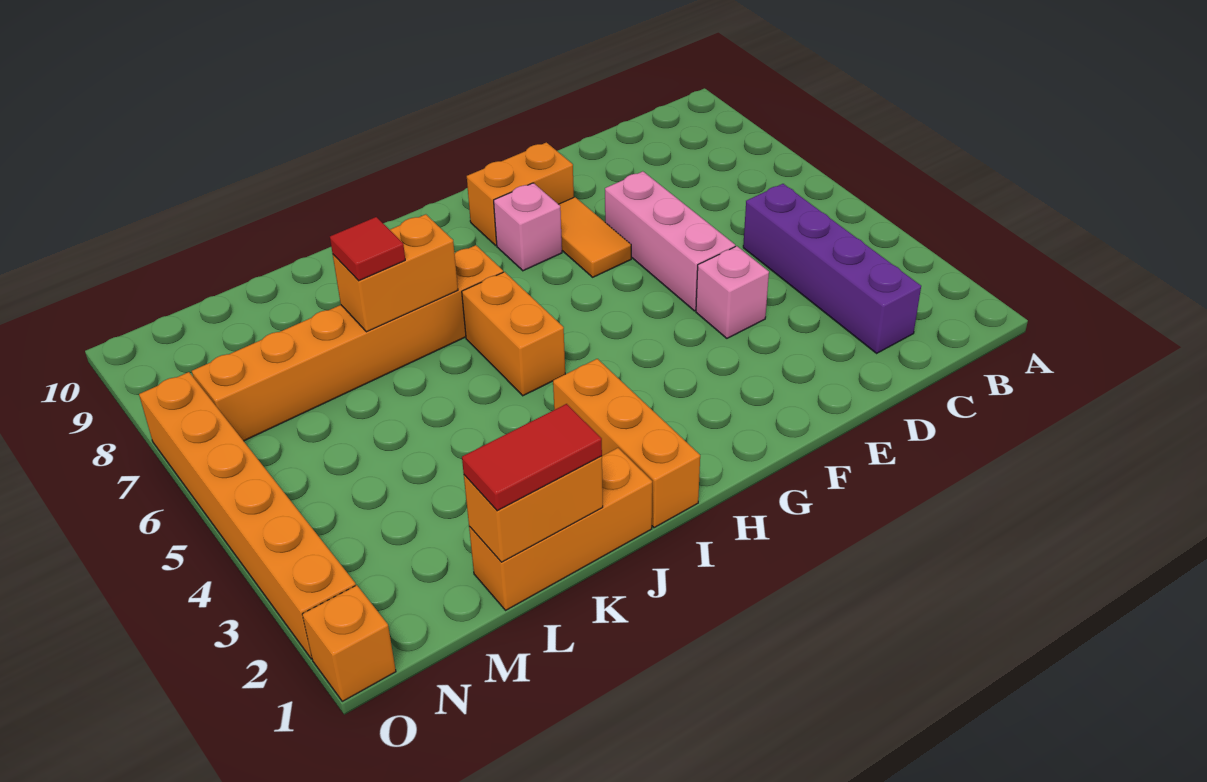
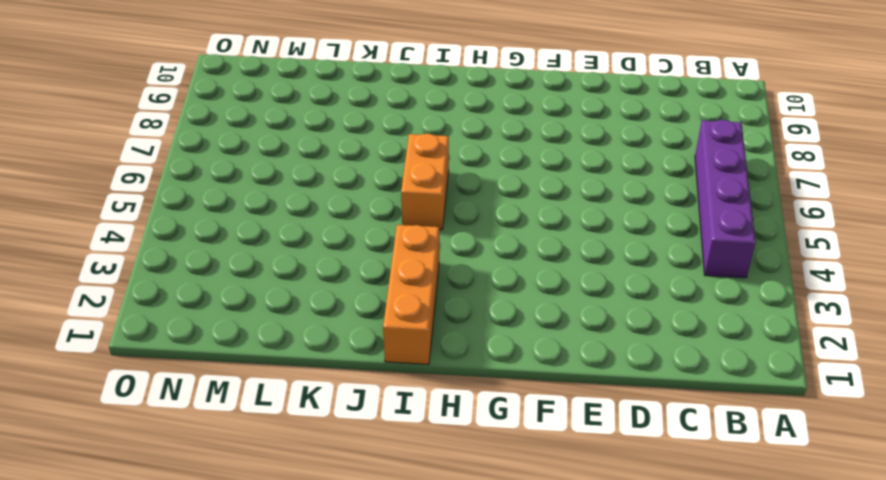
purple brick B4:B7 level 1 -> purple brick C2:C5 level 1
none -> pink brick E4 level 1
none -> pink brick E5:E7 level 1
none -> orange tile F7:F8 level 1

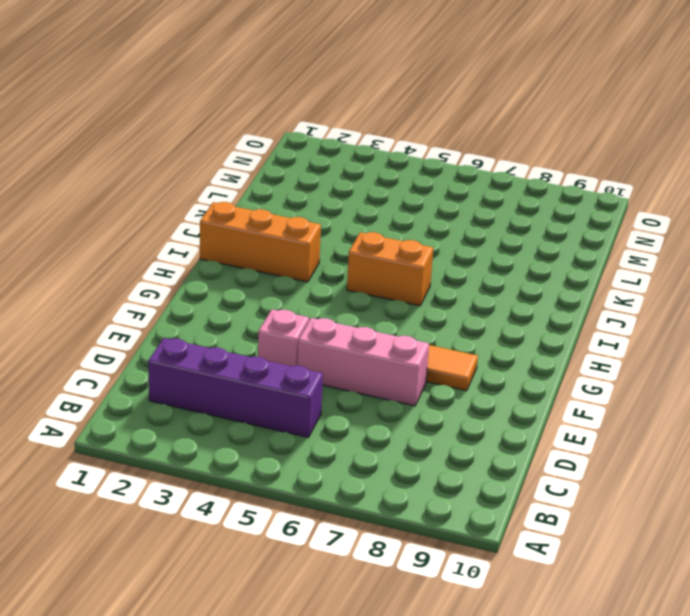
none -> orange brick F9:G9 level 1
none -> pink brick G8 level 1
none -> orange brick I7:N7 level 1

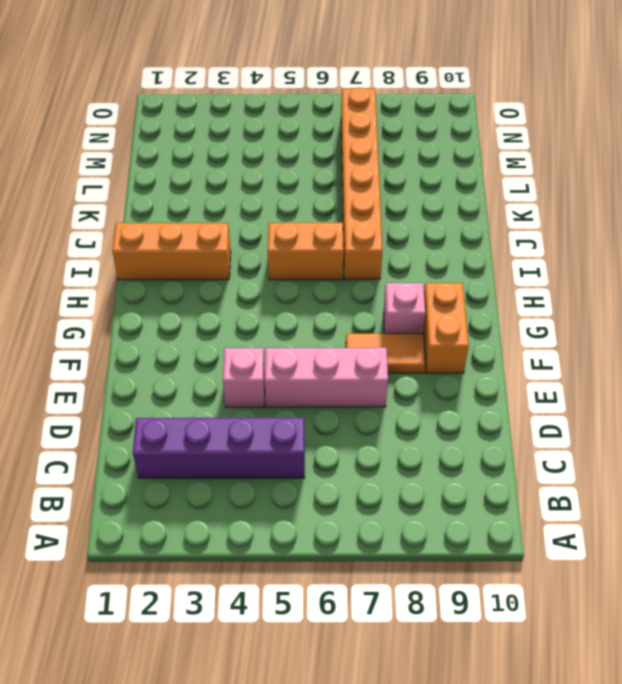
none -> orange brick J1:L1 level 1
none -> orange brick O1 level 1
none -> orange brick O2:O7 level 1

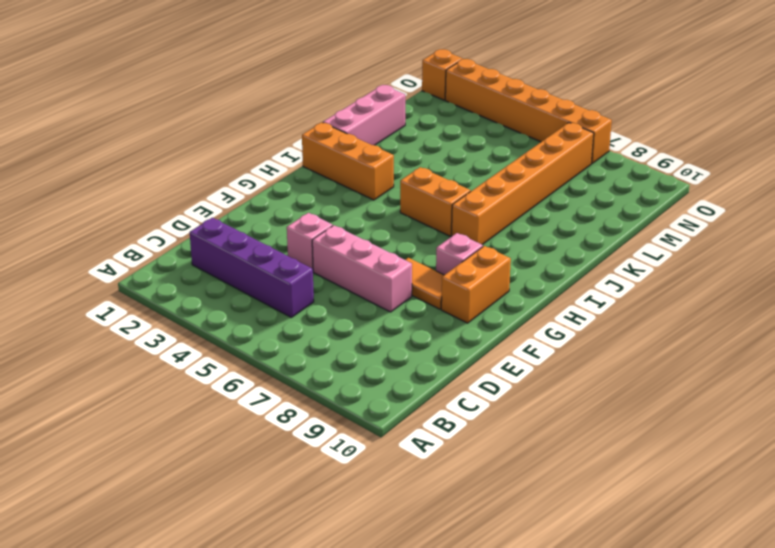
pink brick J1:L1 level 1 -> orange brick J1:L1 level 1
none -> orange brick J7:K7 level 2
none -> orange brick K1:L1 level 2
none -> red tile K1:L1 level 3

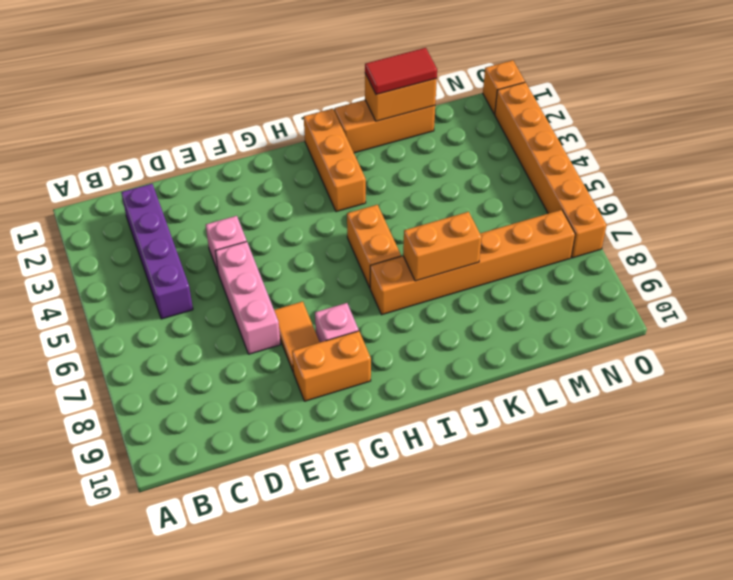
none -> red tile K7 level 3

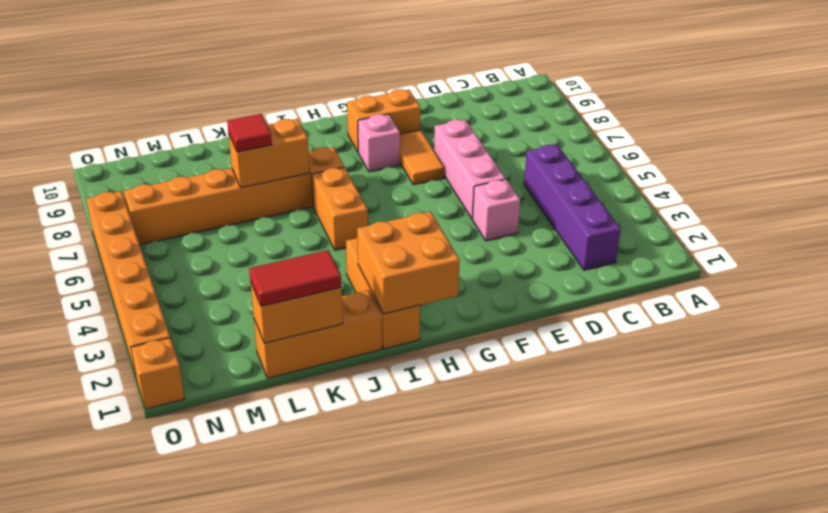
orange brick H1:I2 level 2 -> none

